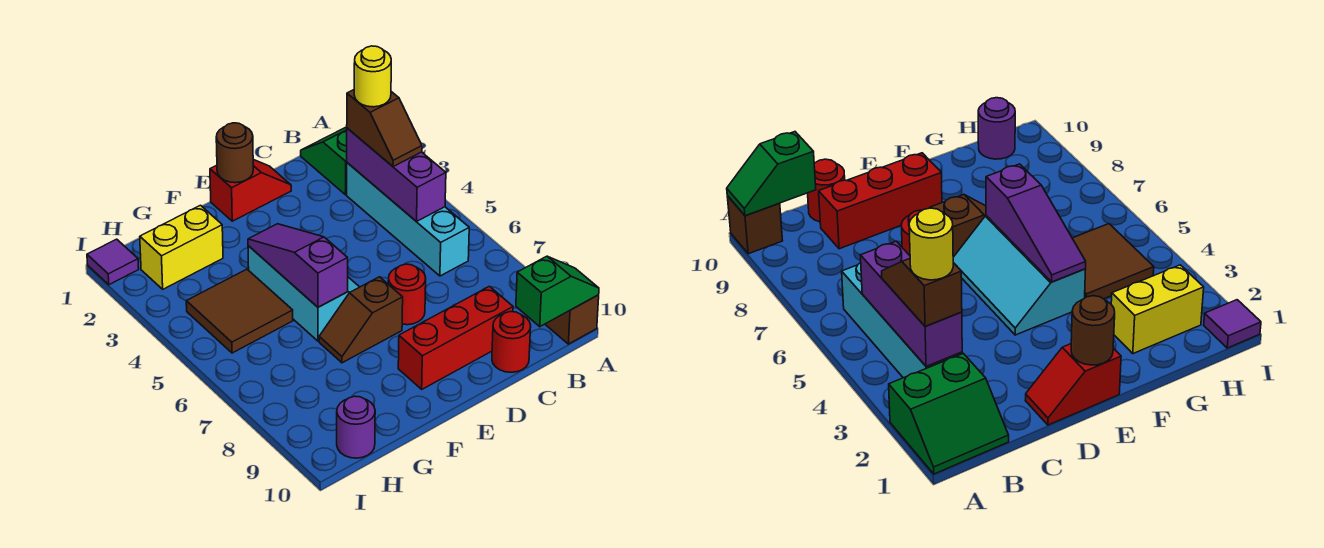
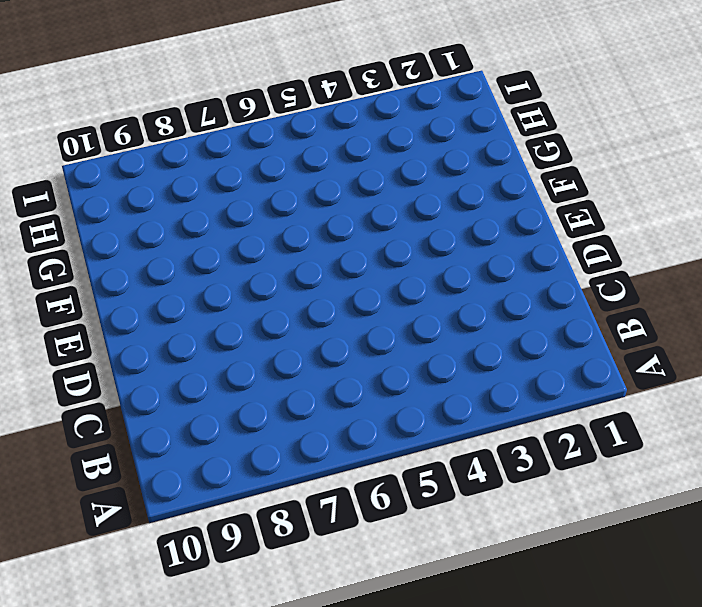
none -> green slope A1:B2 level 1 top 2
none -> brown brick A10 level 1
none -> cyan brick B3:B6 level 1

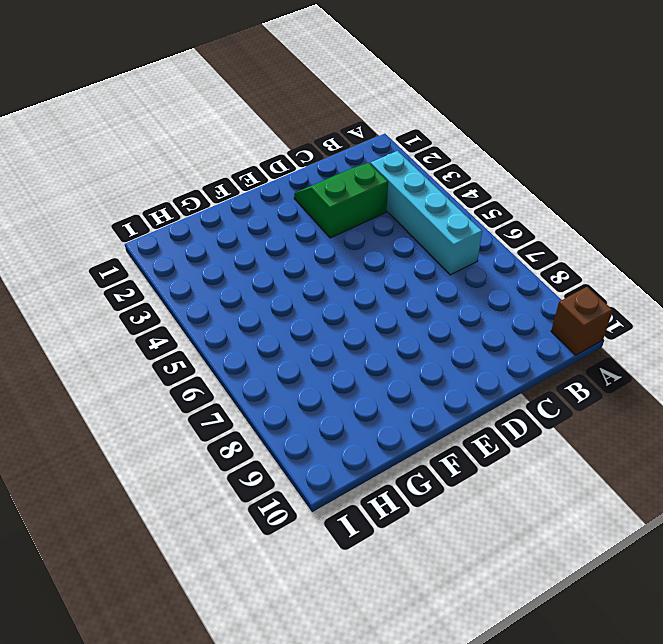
green slope C2:D3 level 1 top 3 -> green slope A1:B2 level 1 top 2
none -> red brick C9:E9 level 1
none -> red round brick C10 level 1
none -> red slope D1:E1 level 1 top E

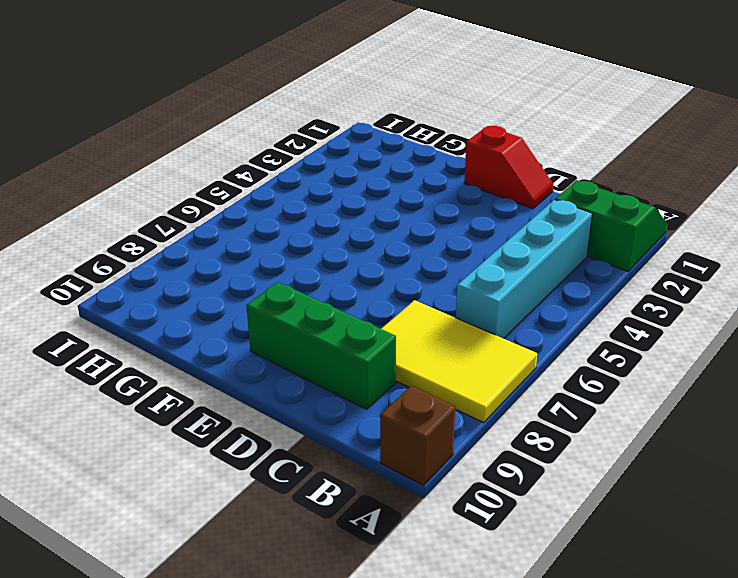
yellow tile A7:C8 level 1 -> none
green brick C9:E9 level 1 -> red brick C9:E9 level 1
none -> red round brick C10 level 1
none -> red round brick D7 level 1
none -> cyan slope E4:F6 level 1 top F

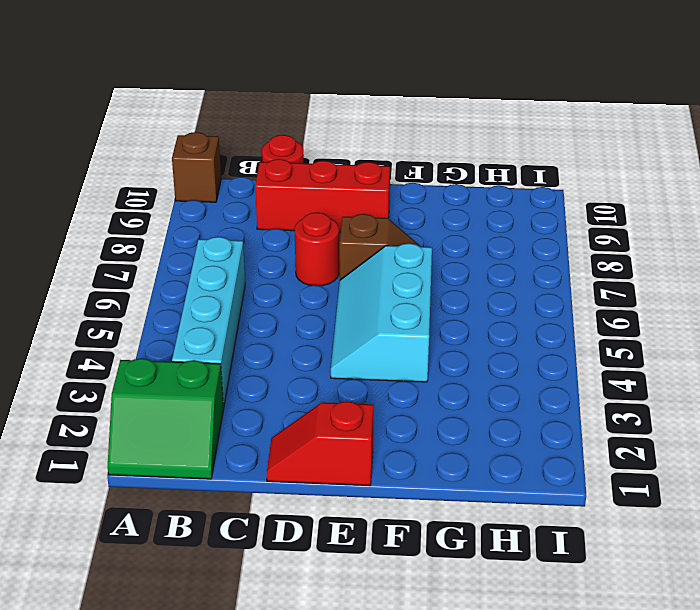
none -> yellow brick G2:H2 level 1
none -> brown tile G4:H5 level 1
none -> purple round brick H10 level 1

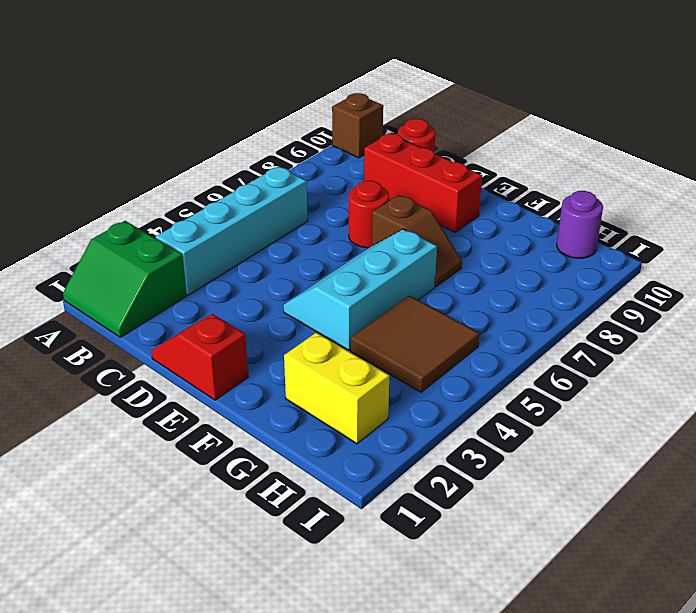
none -> purple tile I1 level 1
none -> green slope A10:B10 level 2 top B
none -> purple brick B3:B5 level 2

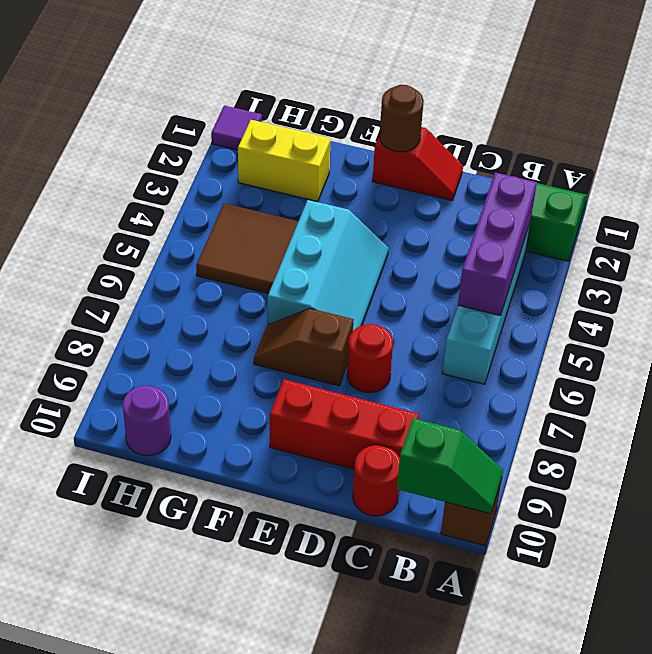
none -> purple slope F4:F6 level 2 top 6
none -> brown slope B3:B4 level 3 top 3
none -> yellow round brick B3 level 4

